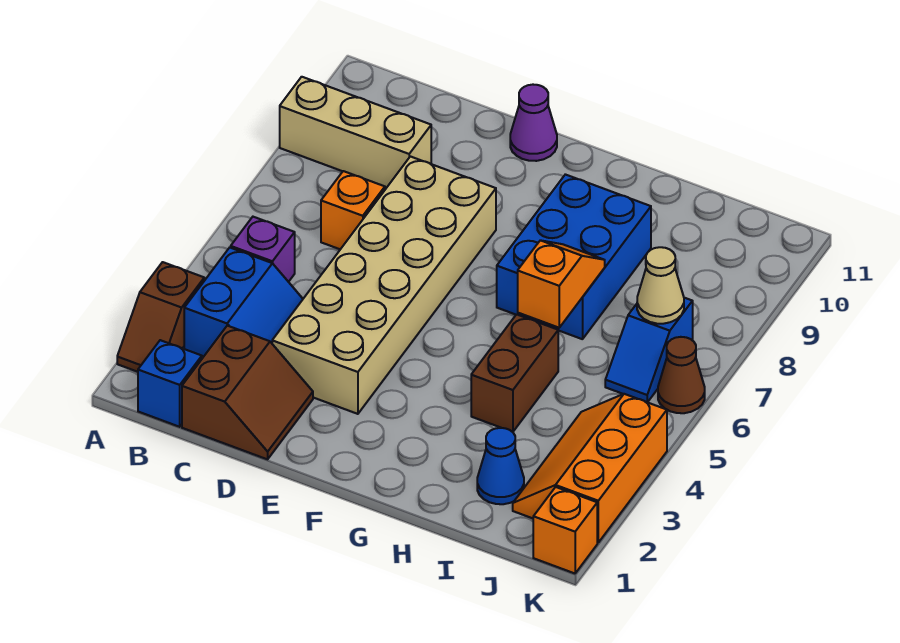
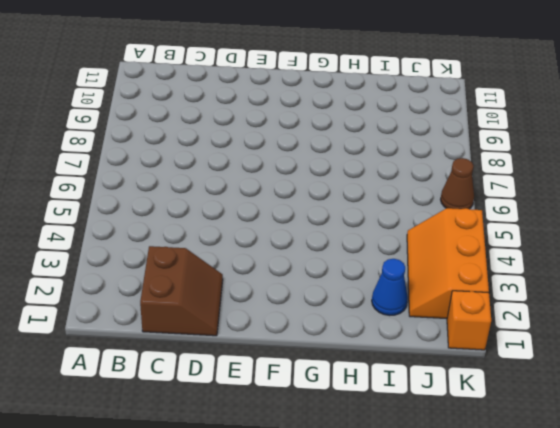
none -> brown slope A2:A3 level 1 top 3
none -> tan brick A9:C9 level 1
none -> blue brick B1 level 1

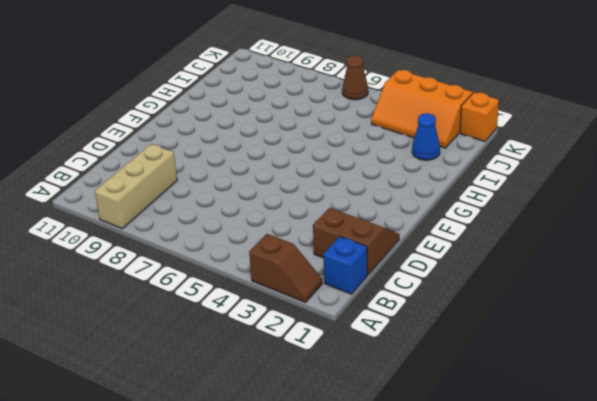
none -> blue slope B3:C4 level 1 top B
none -> purple brick B5 level 1
none -> orange brick C7 level 1

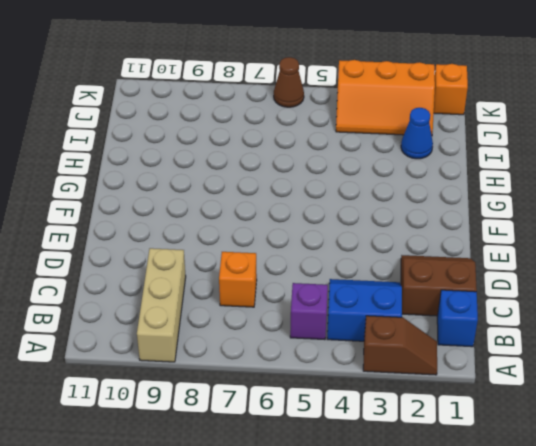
none -> tan brick D3:E8 level 1
none -> purple cone E11 level 1
none -> blue brick G7:H9 level 1

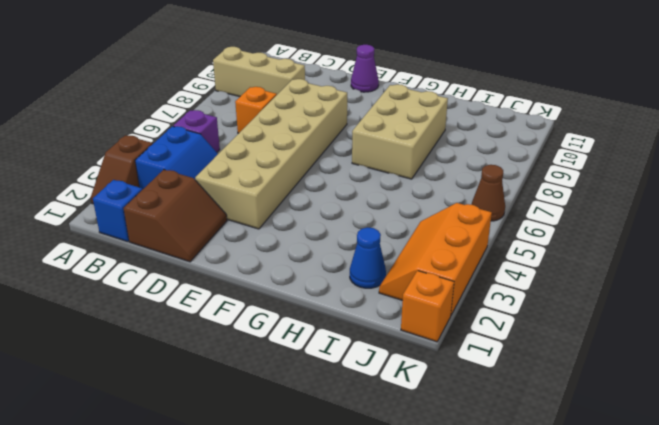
tan brick G7:H9 level 1 -> blue brick G7:H9 level 1
none -> brown brick H4:H5 level 1
none -> blue slope J6:J7 level 1 top 7
none -> orange slope H6:H7 level 2 top 6

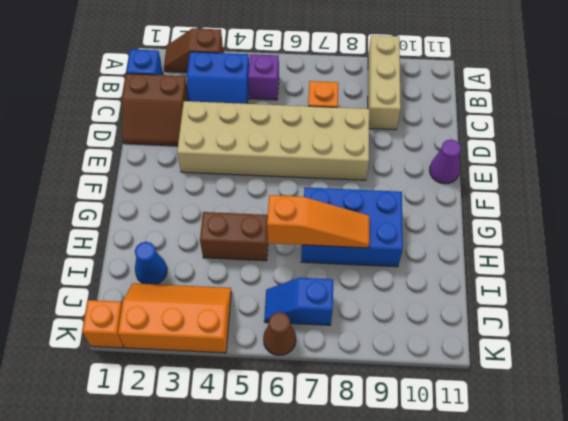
orange slope H6:H8 level 2 top 6 -> orange slope H6:H7 level 2 top 6
none -> tan cone J7 level 2

